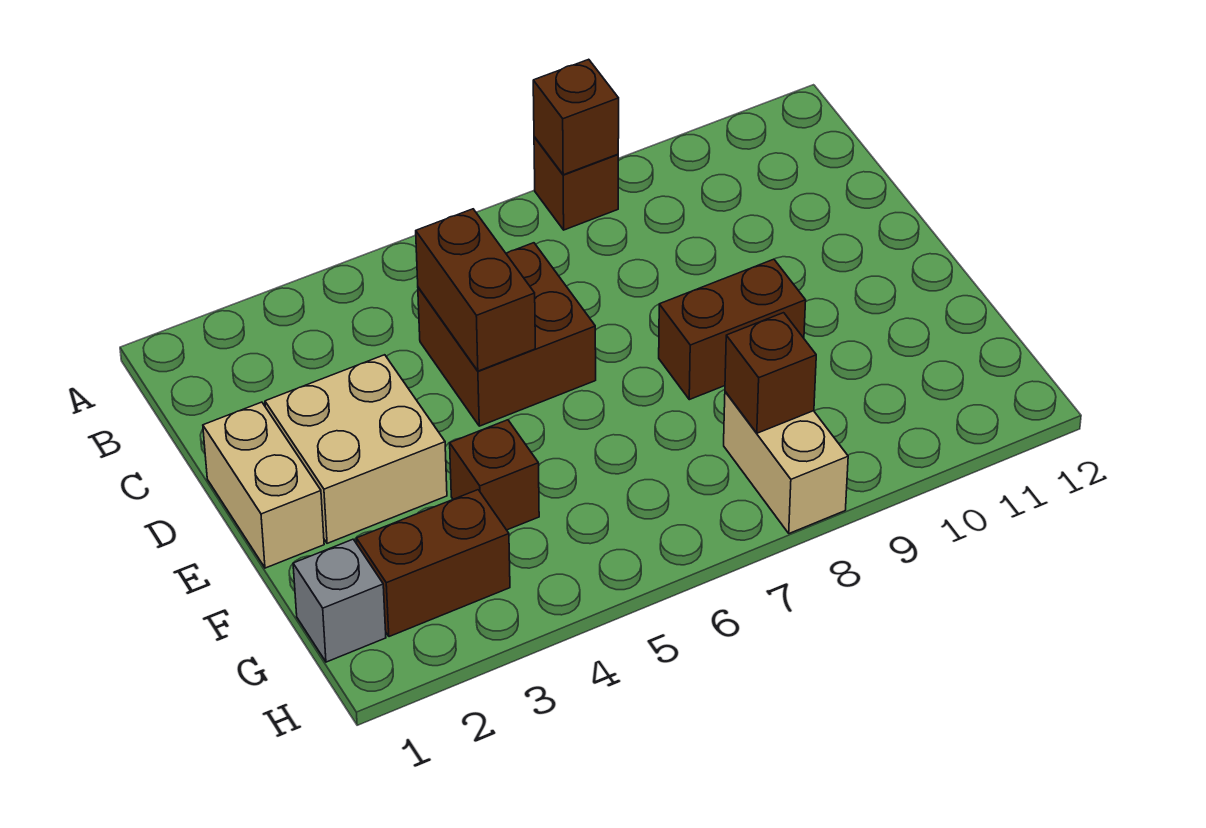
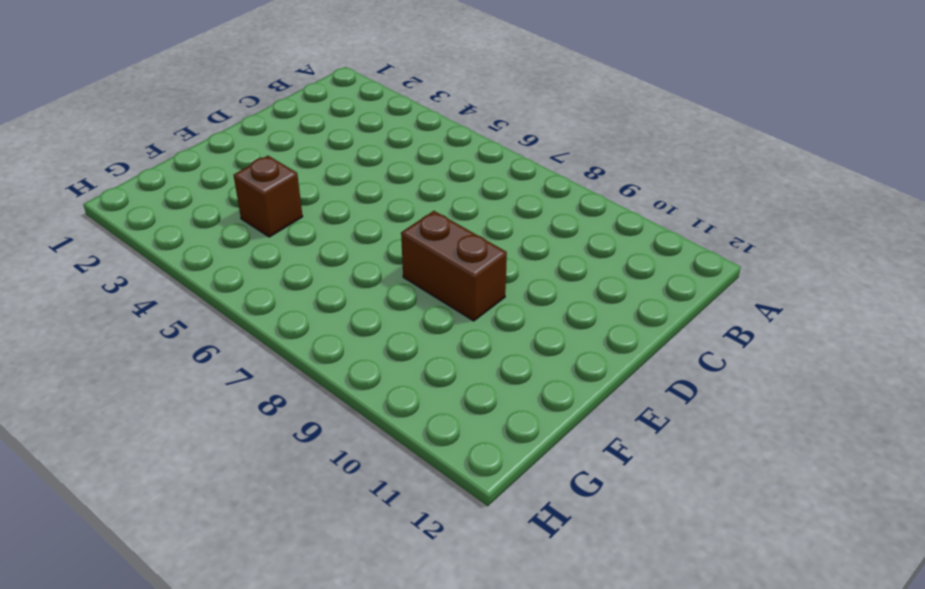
none -> brown brick A8 level 1
none -> brown brick C5:D6 level 1
none -> tan brick D1:E1 level 1

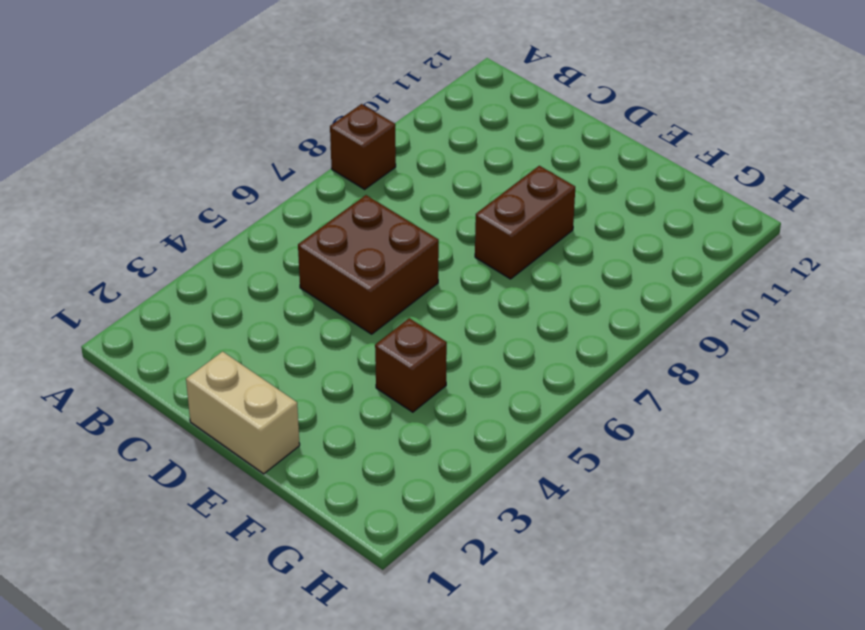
none -> tan brick D2:E3 level 1
none -> grey brick G1 level 1
none -> brown brick G2:G3 level 1

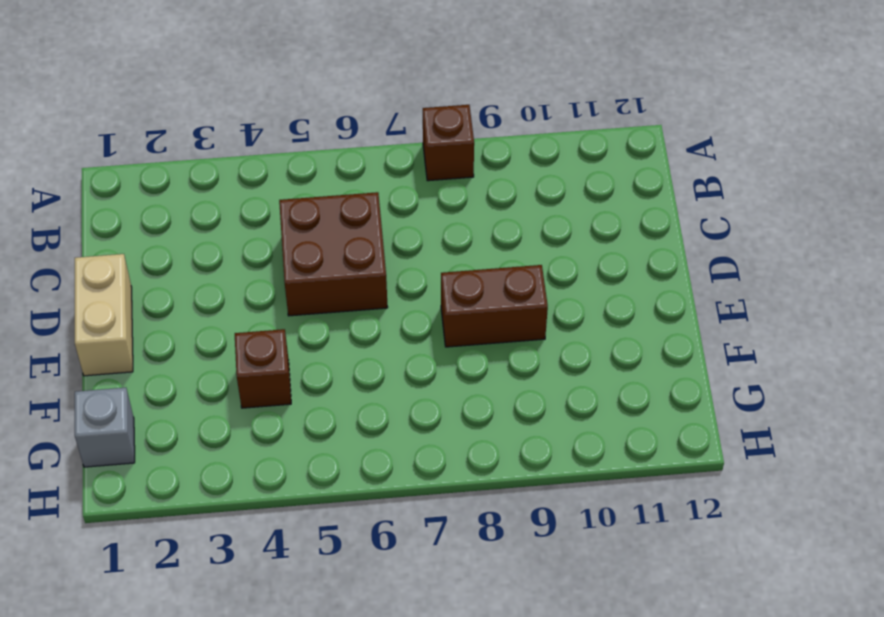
none -> tan brick D2:E3 level 1
none -> brown brick G2:G3 level 1
none -> tan brick G8:H8 level 1

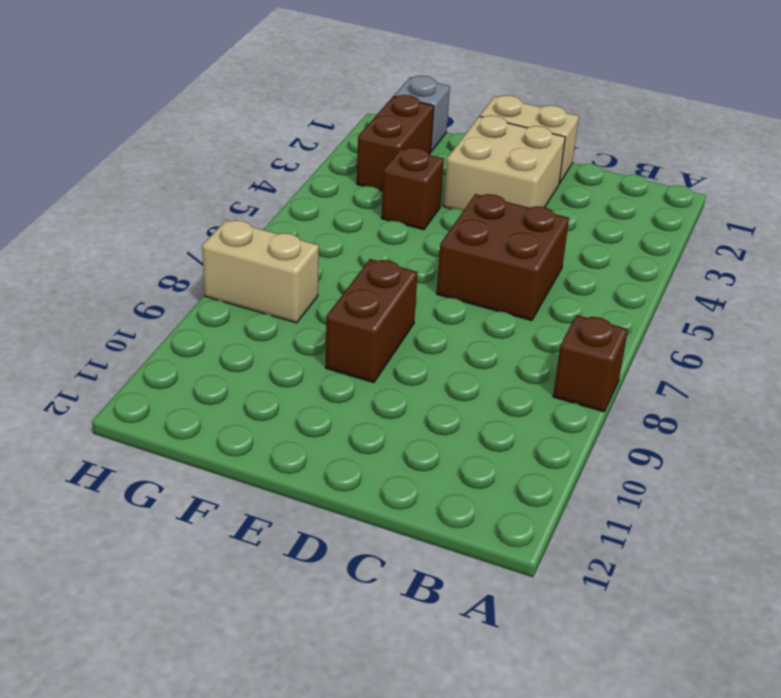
none -> brown brick A8 level 2
none -> brown brick C5:D5 level 2
none -> brown brick G8 level 2

